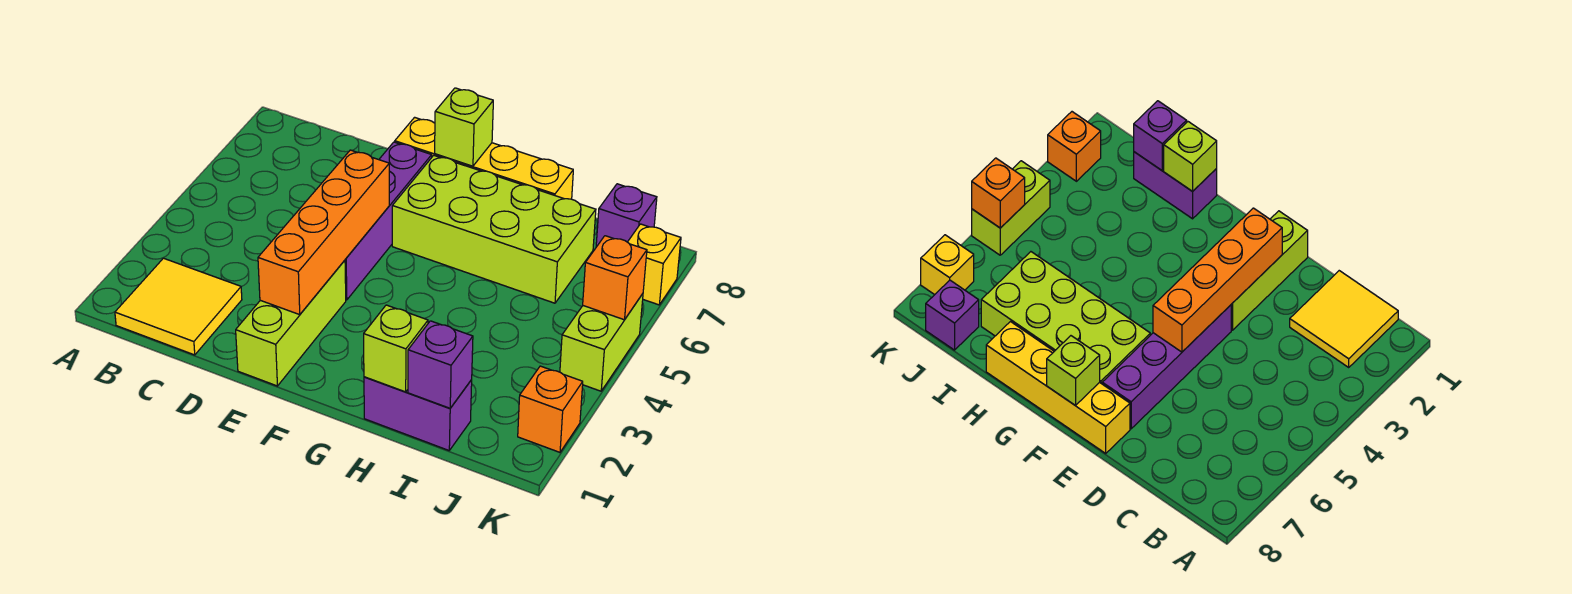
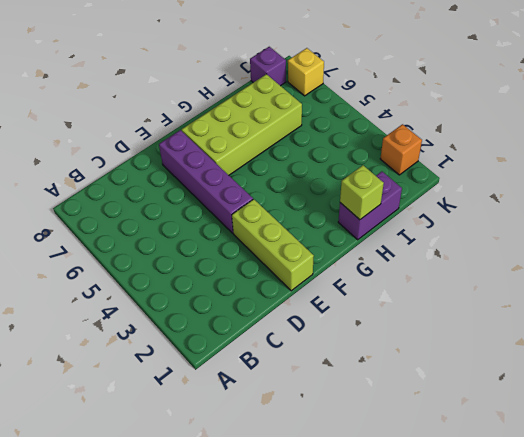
none -> yellow tile B1:C2 level 1
none -> yellow brick E8:H8 level 1
none -> lime brick K4:K5 level 1

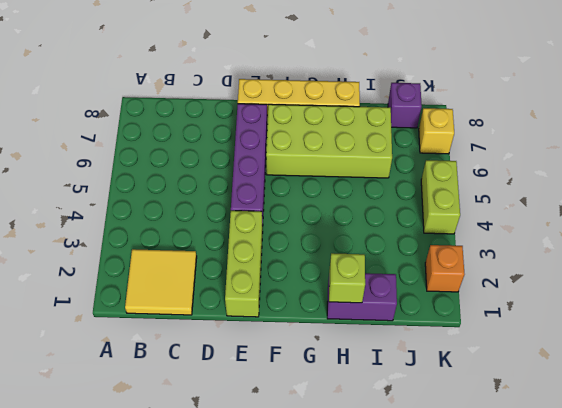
none -> orange brick E2:E5 level 2
none -> lime brick F8 level 2
none -> purple brick I1 level 2

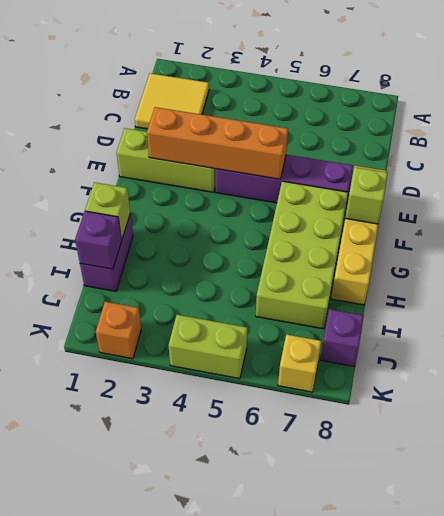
none -> orange brick K5 level 2

